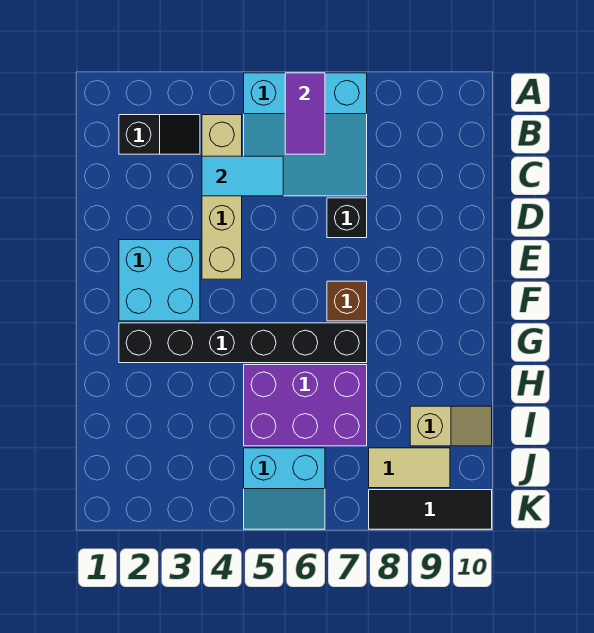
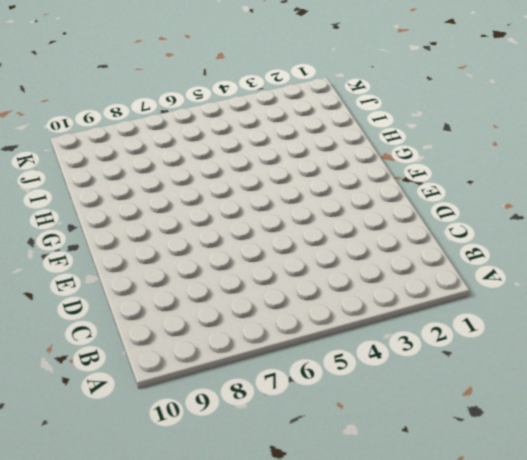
none -> cyan slope A5:C7 level 1 top A
none -> black slope B2:B3 level 1 top 2
none -> tan brick B4:E4 level 1

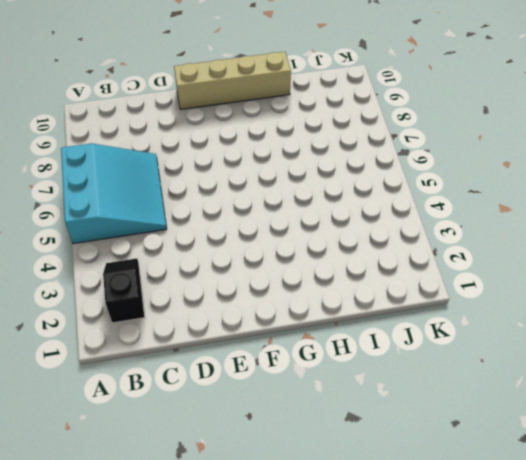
tan brick E10:H10 level 1 -> tan brick B4:E4 level 1
none -> black brick D7 level 1
none -> cyan brick E2:F3 level 1
none -> brown brick F7 level 1

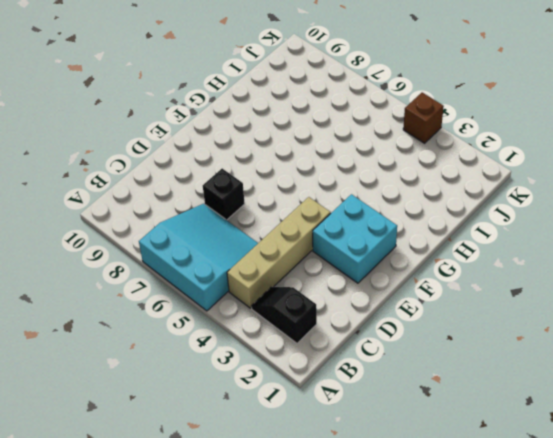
brown brick K4 level 1 -> brown brick F7 level 1
none -> black brick G2:G7 level 1
none -> purple brick H5:I7 level 1
none -> tan slope I9:I10 level 1 top 9

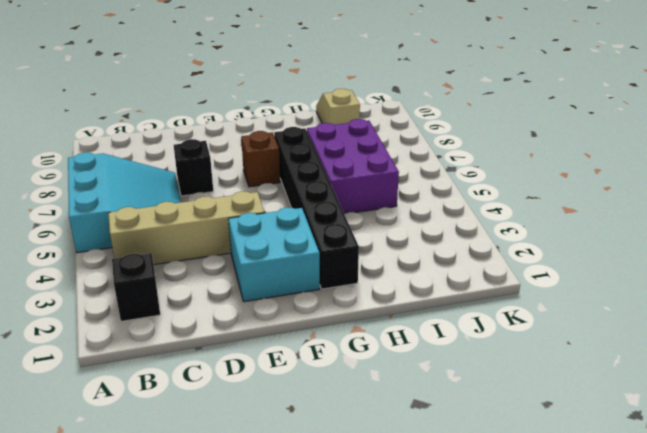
none -> cyan slope J5:K6 level 1 top J
none -> tan tile J8:J9 level 1
none -> black tile K8:K10 level 1

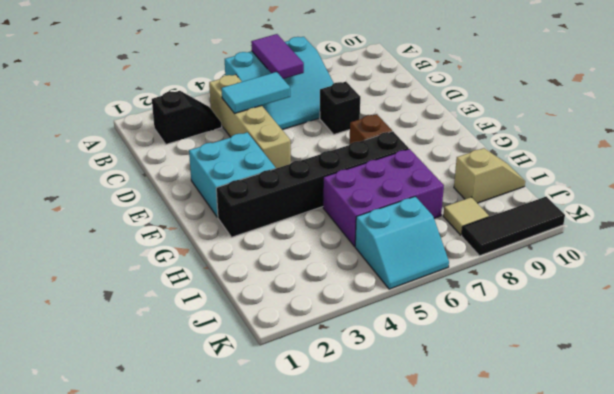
tan tile J8 level 1 -> tan tile J8:J9 level 1

